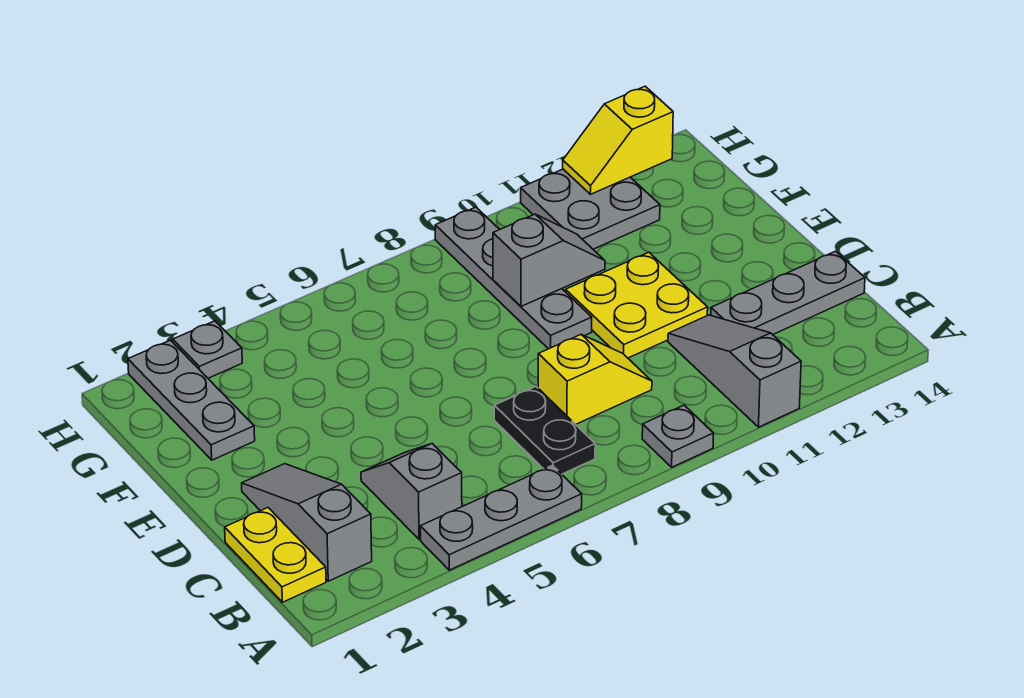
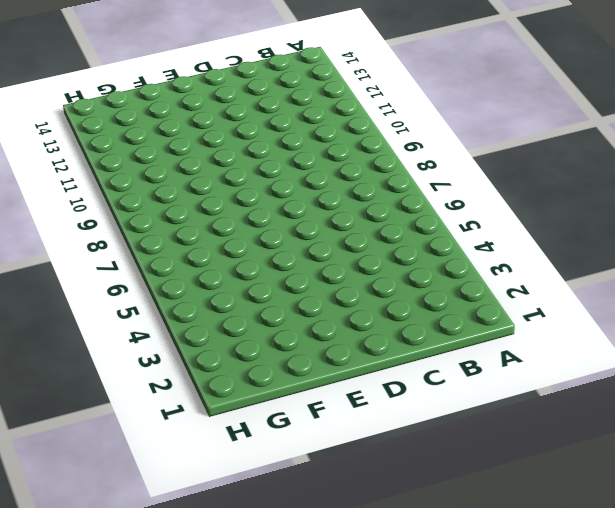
none -> grey plate A4:A6 level 1
none -> grey plate A9 level 1
none -> grey slope A11:C11 level 1 top A

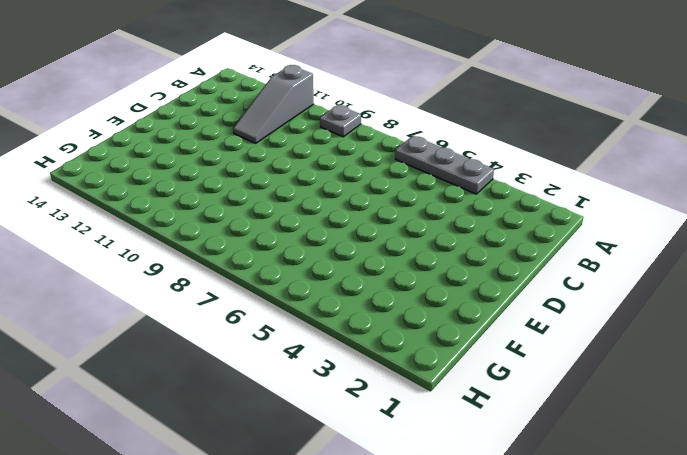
none -> yellow plate B1:C1 level 1
none -> grey slope B2:D2 level 1 top B
none -> grey slope B4:C4 level 1 top B

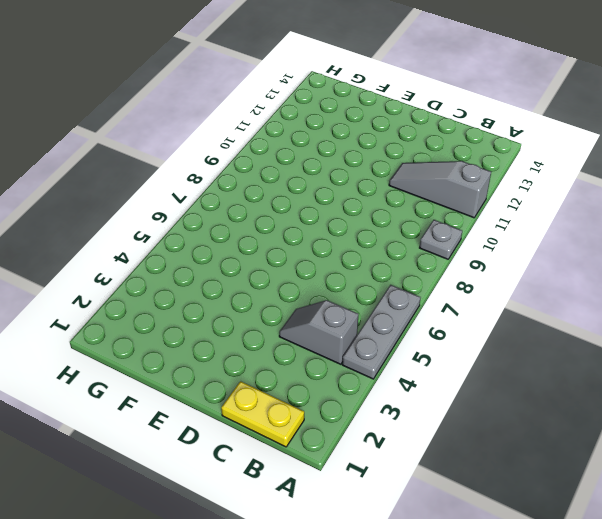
none -> grey slope B2:D2 level 1 top B
none -> black plate B7:C7 level 1
none -> yellow slope C8:C9 level 1 top 8

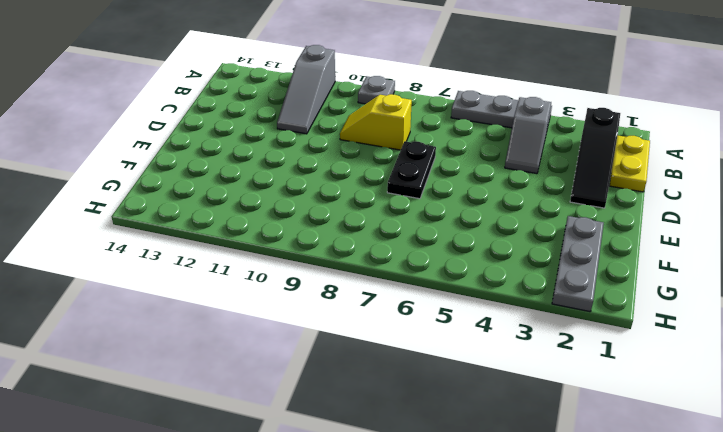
black slope B2:D2 level 1 top B -> grey slope B2:D2 level 1 top B
black plate D7:E7 level 1 -> black plate B7:C7 level 1
none -> grey plate C12:C14 level 1
none -> yellow plate D10:E11 level 1
none -> grey plate E9:H9 level 1

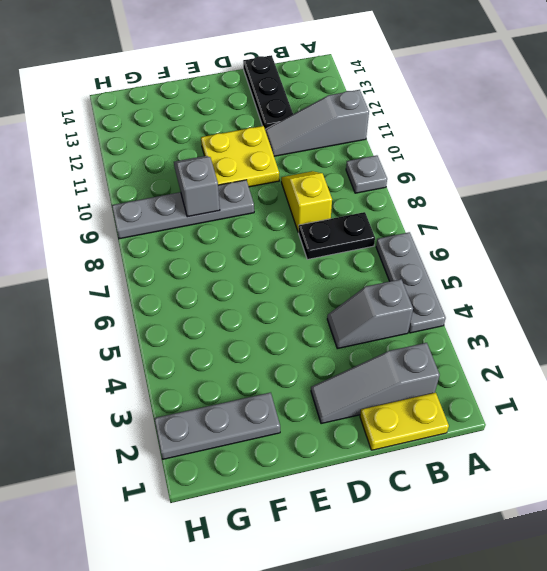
black plate C12:C14 level 1 -> grey plate C12:C14 level 1
none -> grey plate G11:H12 level 1
none -> grey plate H3 level 1
none -> yellow slope H12:H13 level 2 top 13

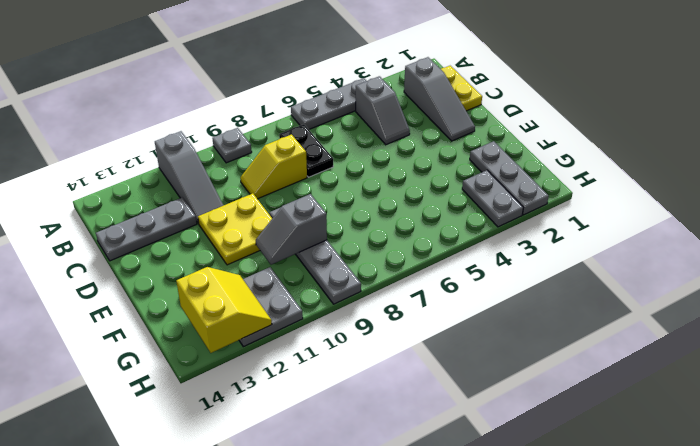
grey plate G3:H3 level 1 -> grey plate H3 level 1
yellow slope G12:H13 level 2 top 13 -> yellow slope H12:H13 level 2 top 13

